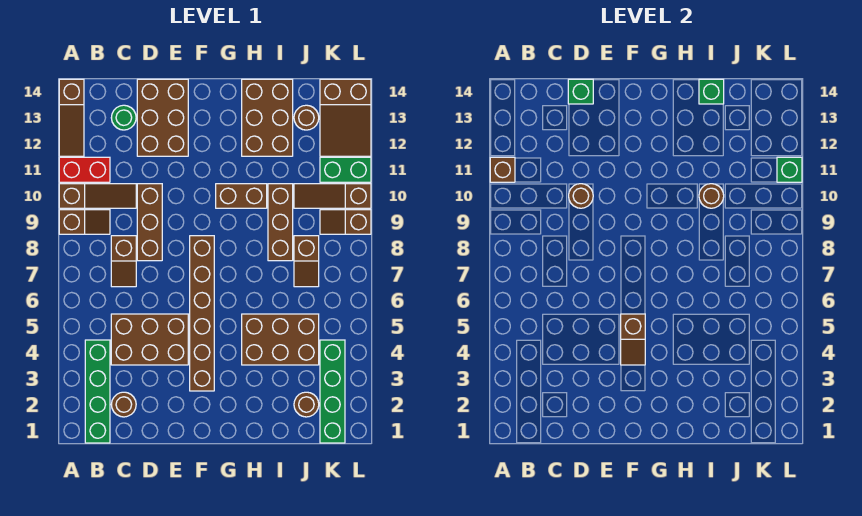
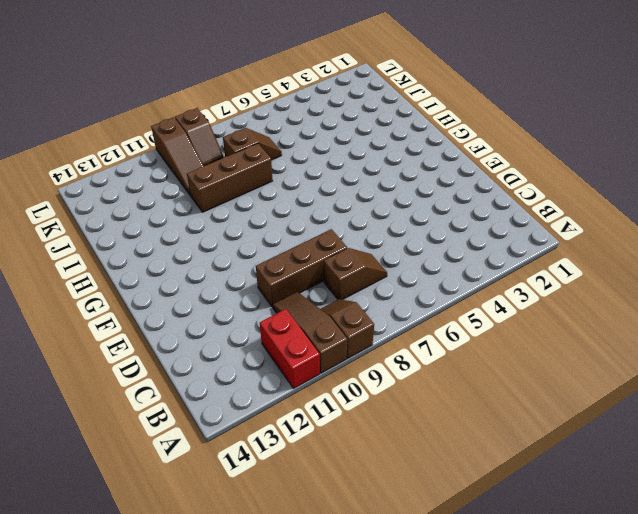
none -> brown slope A12:A14 level 1 top 14
none -> green brick B1:B4 level 1
none -> brown round brick C2 level 1
none -> brown brick C4:E5 level 1

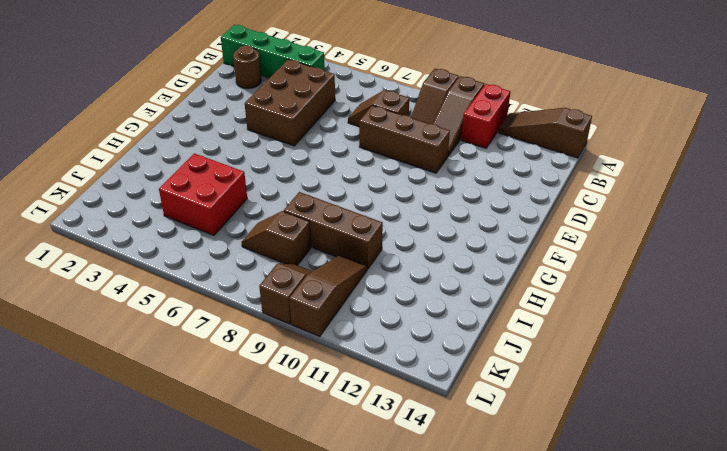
red brick I4:J5 level 1 -> brown brick H4:J5 level 1
none -> green round brick C13 level 1
none -> brown brick D12:E14 level 1
none -> brown brick F3:F8 level 1
none -> brown brick G10:H10 level 1

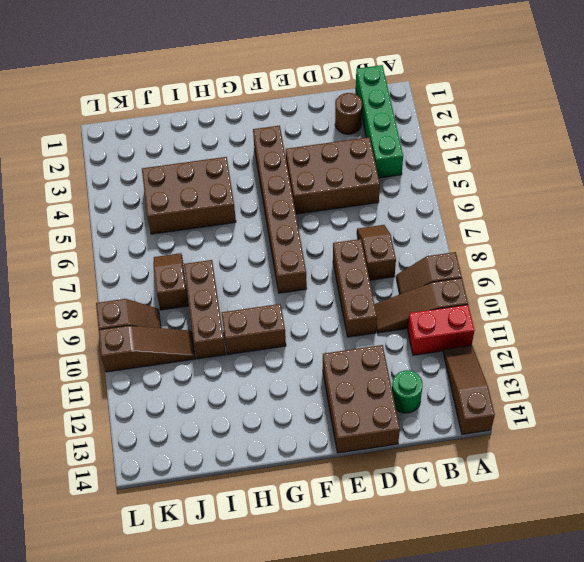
none -> brown brick H12:I14 level 1
none -> brown round brick J2 level 1
none -> brown round brick J13 level 1
none -> green brick K1:K4 level 1

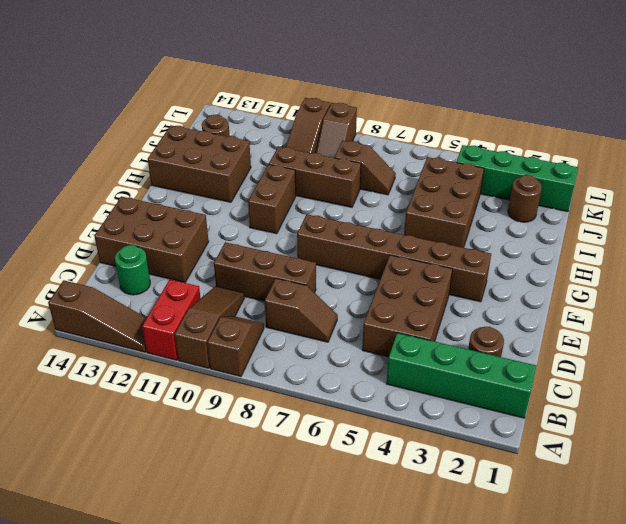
none -> green brick K11:L11 level 1
none -> brown slope K12:L14 level 1 top 14
none -> brown brick A11 level 2
none -> brown round brick D10 level 2

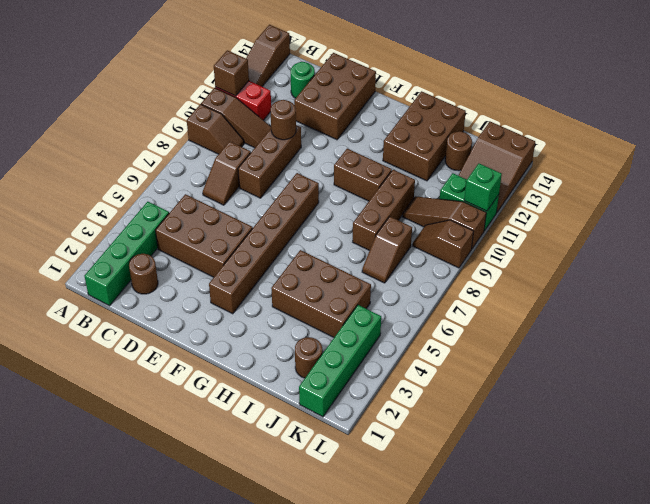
none -> green brick D14 level 2
none -> brown slope F4:F5 level 2 top 5
none -> brown round brick I10 level 2
none -> green brick I14 level 2

